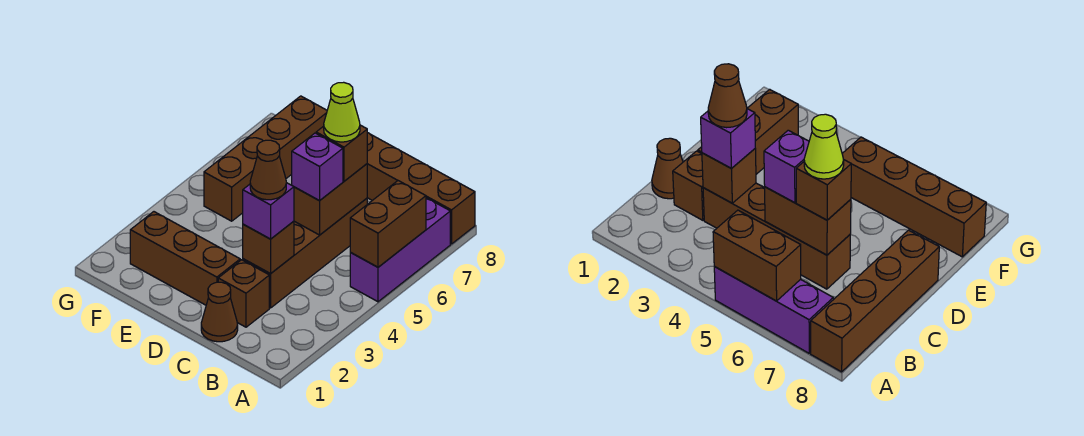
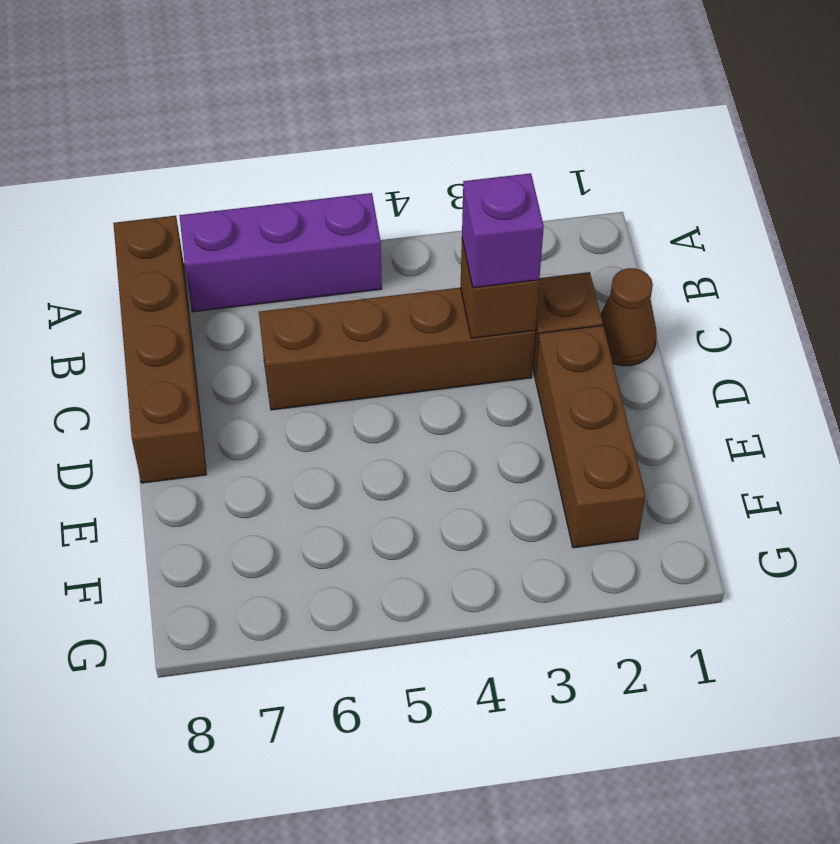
none -> brown brick F5:F8 level 1
none -> brown brick A5:A6 level 2
none -> brown brick C5:C6 level 2

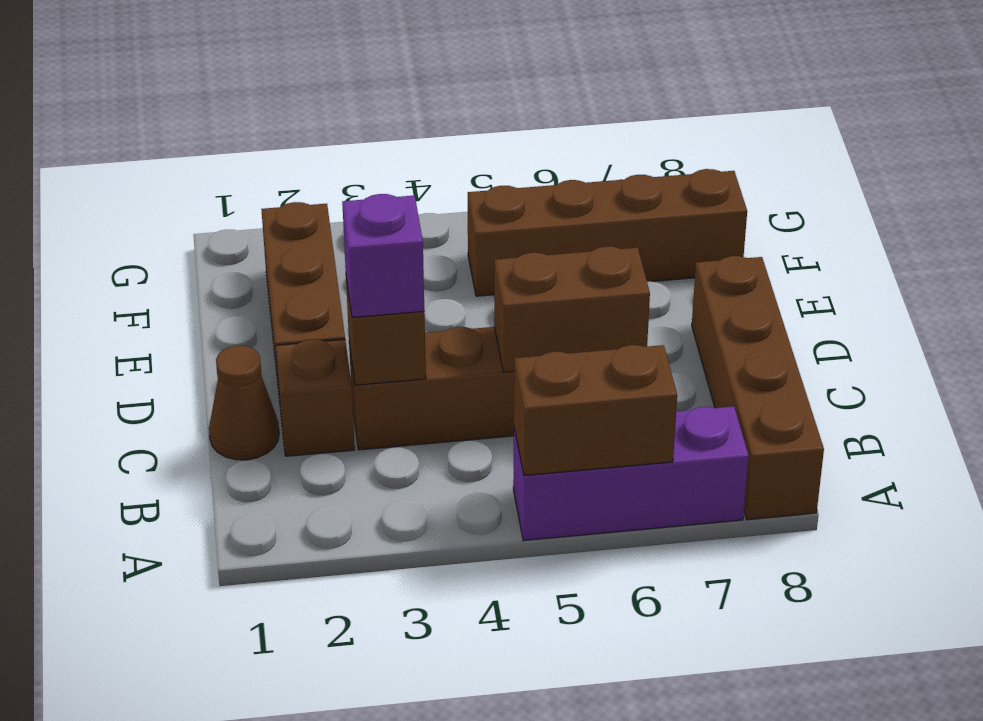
none -> purple brick C5 level 3
none -> brown brick C6 level 3
none -> brown cone C3 level 4

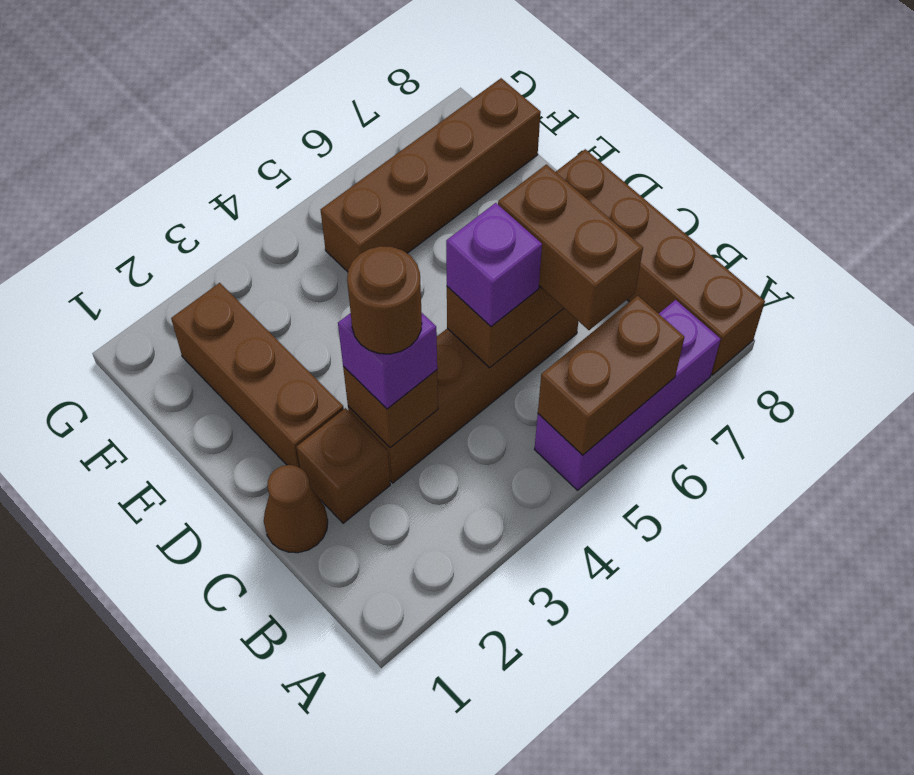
brown brick B6:C6 level 3 -> brown brick C6 level 3
brown round brick C3 level 4 -> brown cone C3 level 4
none -> lime cone C6 level 4

